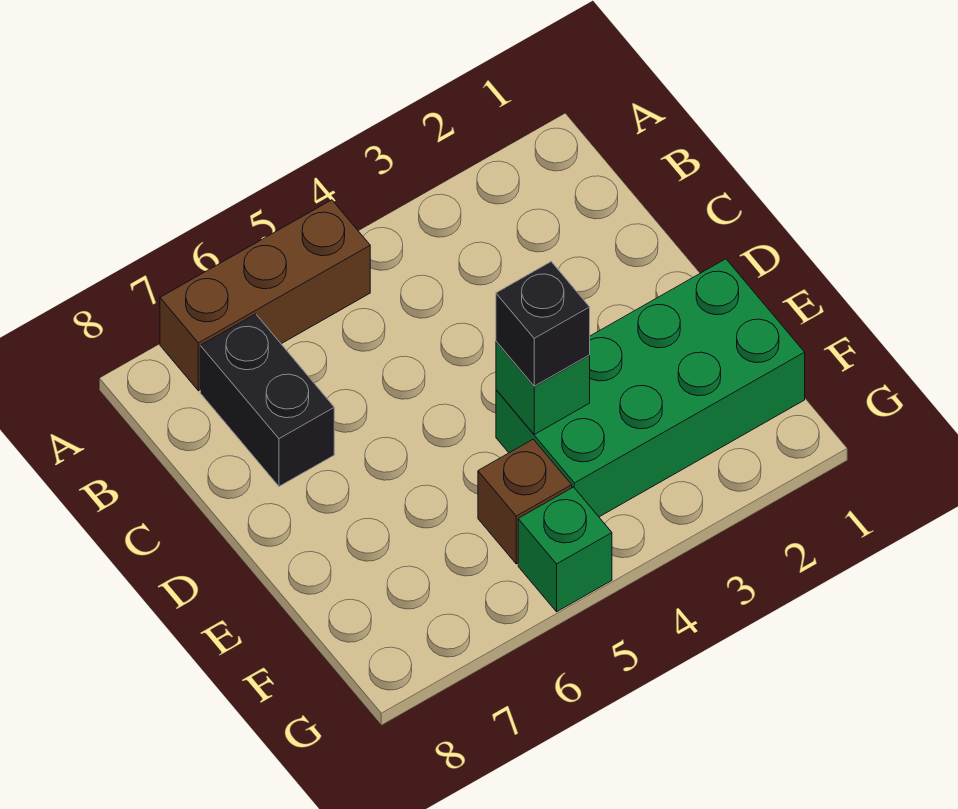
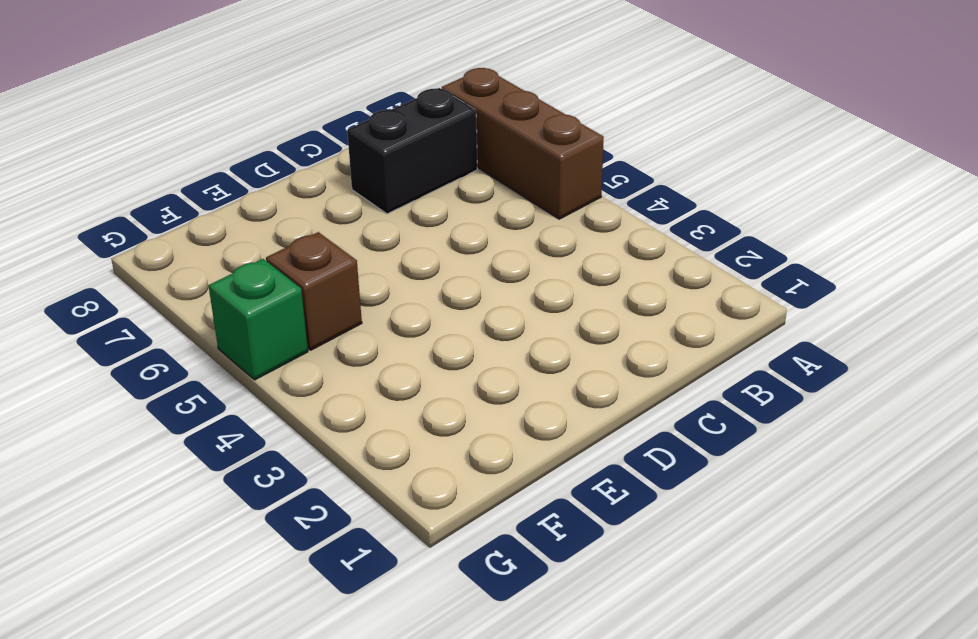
none -> green brick E1:F4 level 1
none -> green brick E4 level 2

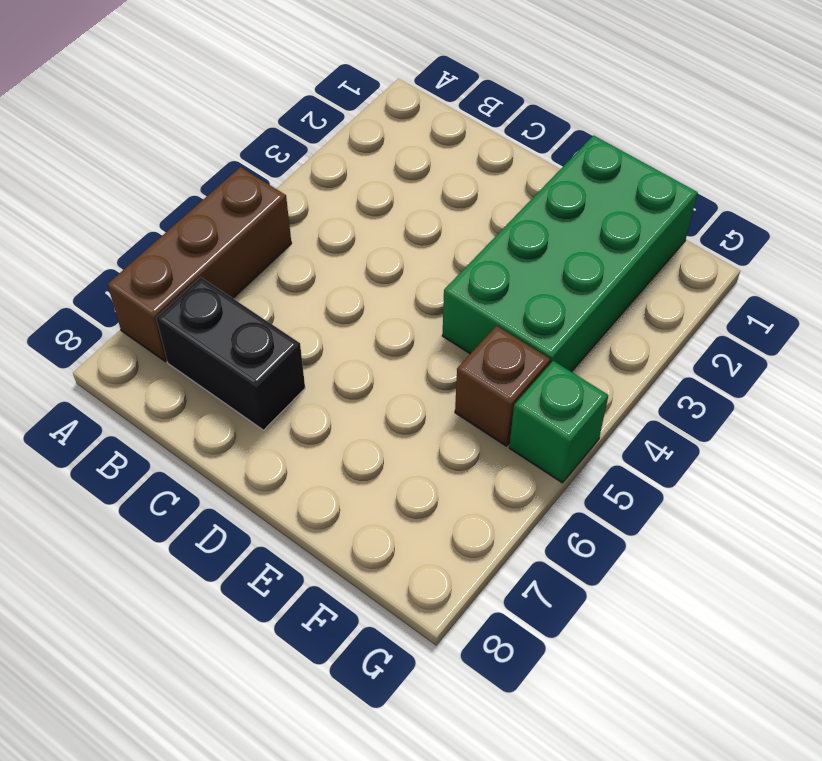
none -> green brick E4 level 2
none -> black brick E4 level 3

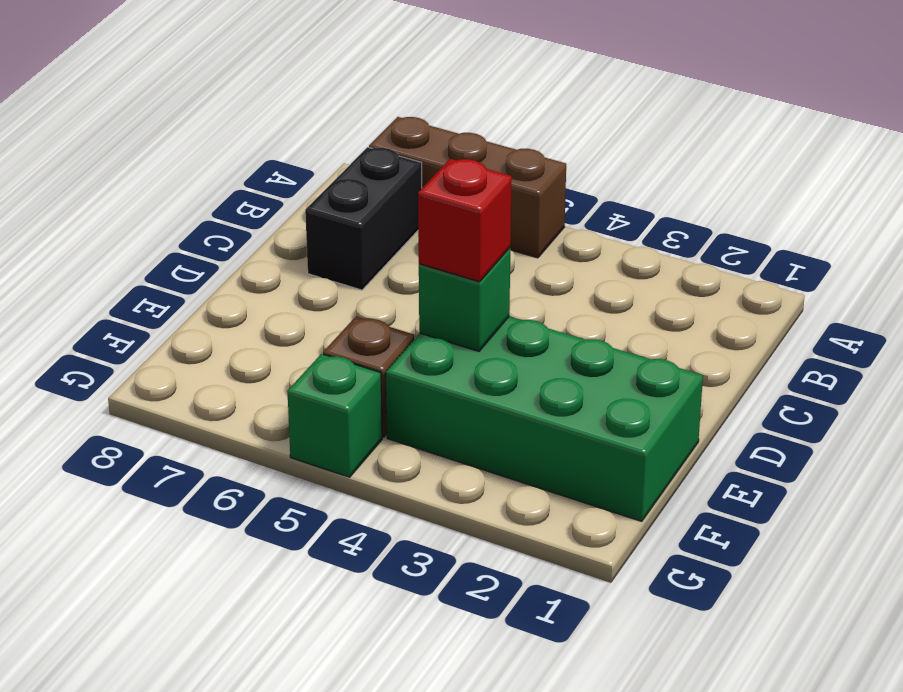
red brick E4 level 3 -> black brick E4 level 3

